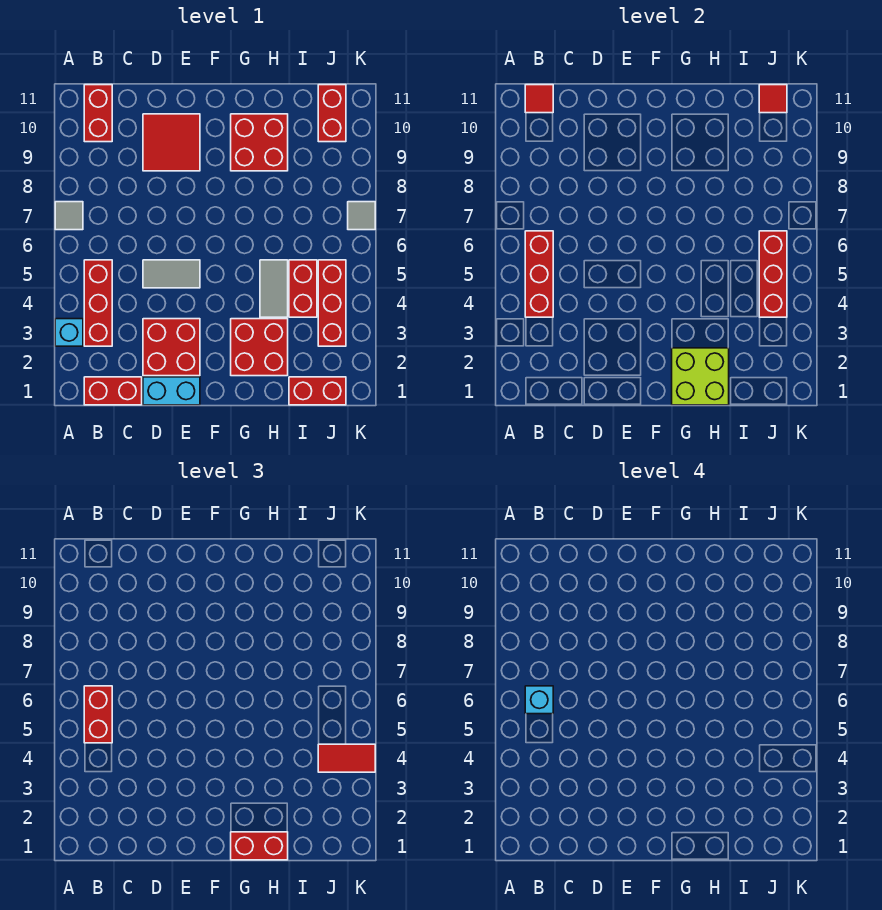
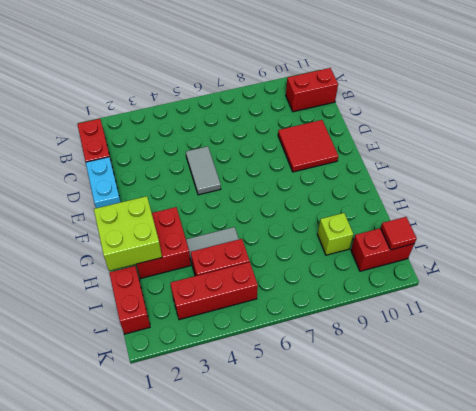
lime brick I9 level 1 -> none
none -> cyan brick A3 level 1
none -> grey tile A7 level 1
none -> red brick B3:B5 level 1

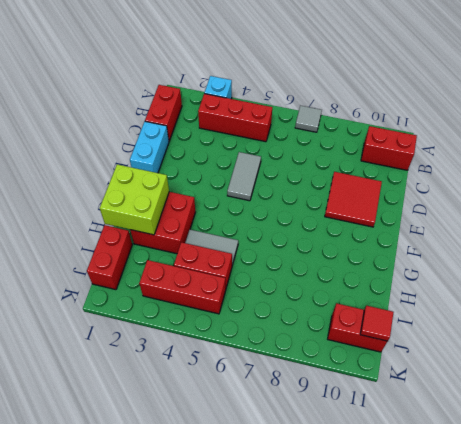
none -> red brick D2:E3 level 1
none -> red brick G9:H10 level 1
none -> grey tile K7 level 1

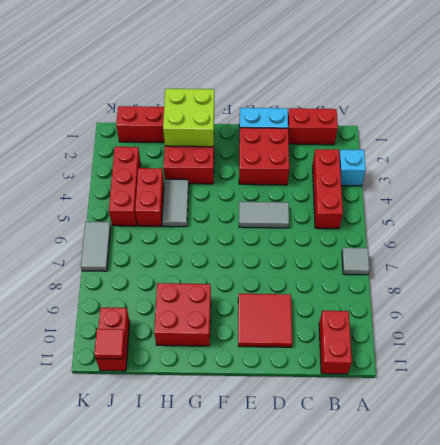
grey tile K6:K7 level 1 -> grey tile K7 level 1
none -> red brick B4:B6 level 2
none -> red tile B11 level 2
none -> red brick J4:J6 level 2

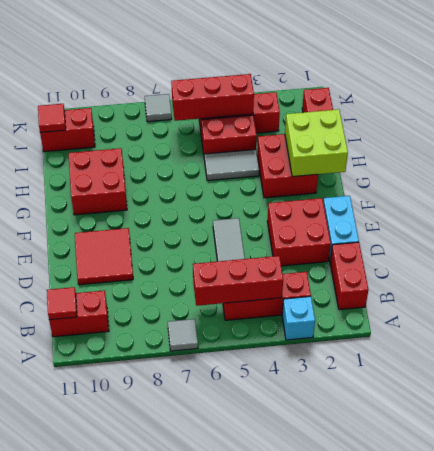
none -> red brick B5:B6 level 3
none -> red brick G1:H1 level 3
none -> red tile J4:K4 level 3

